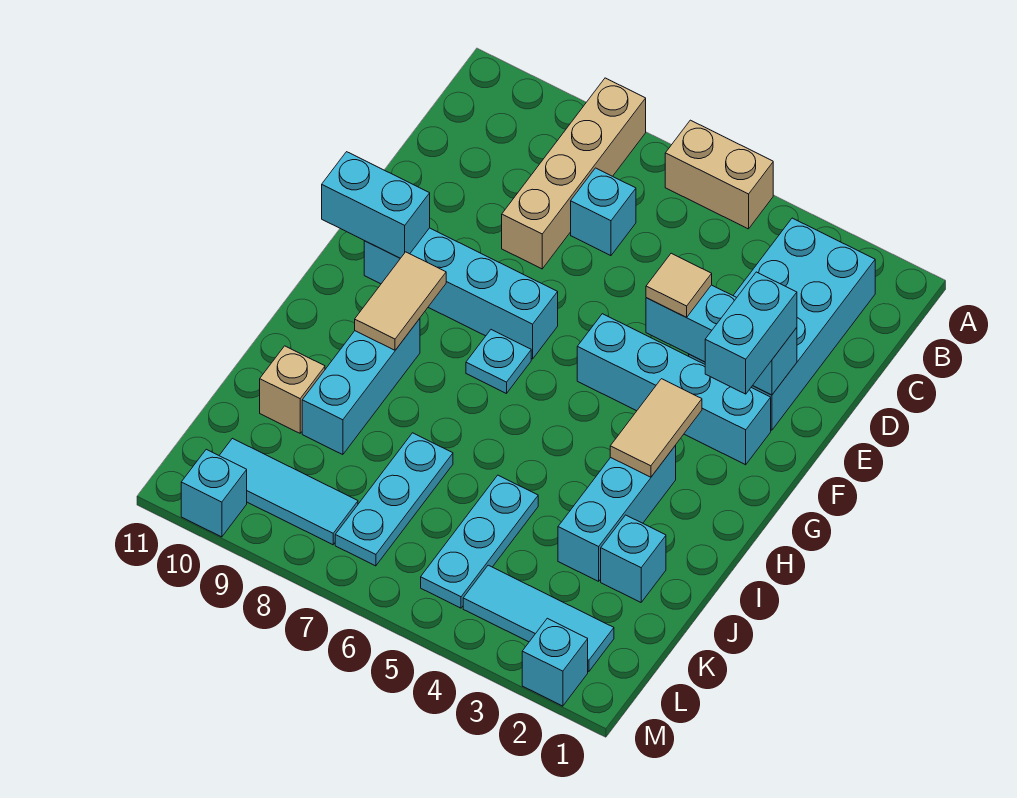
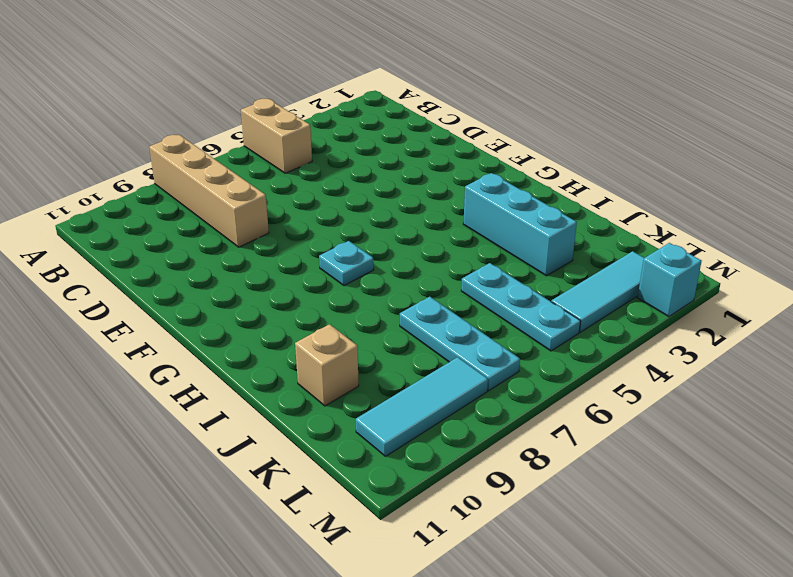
tan brick A5:B5 level 1 -> tan brick A5:A6 level 1
none -> cyan brick B2:E3 level 1
none -> cyan brick C7 level 1
none -> cyan brick F2:F5 level 1

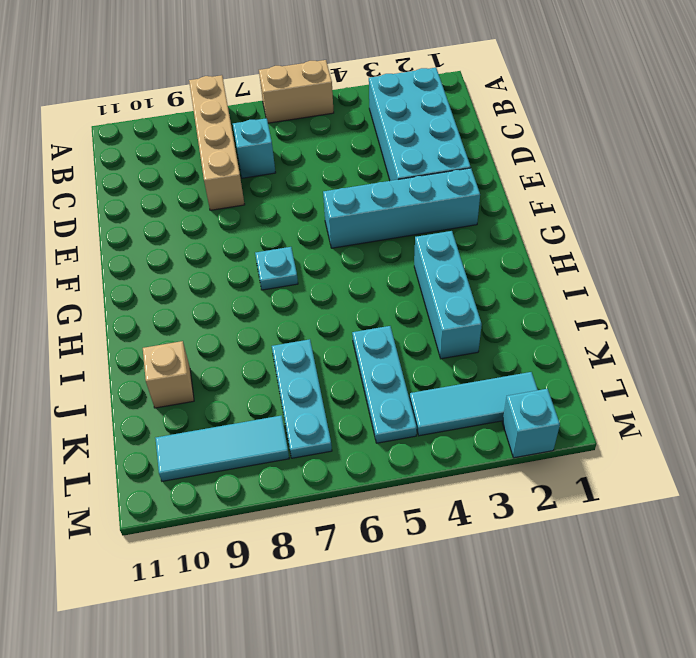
none -> cyan brick F7:F10 level 1
none -> cyan brick H9:J9 level 1
none -> cyan brick J2 level 1

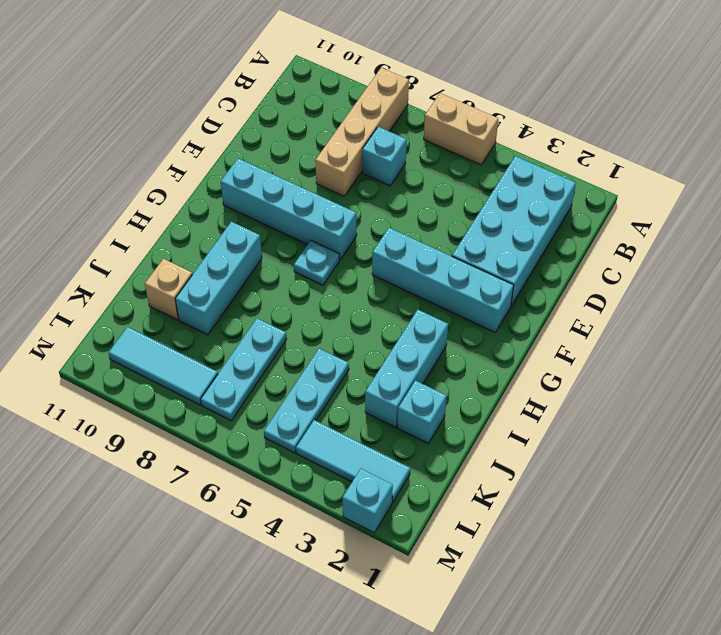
none -> cyan brick M10 level 1
none -> cyan brick E2:E4 level 2
none -> cyan brick F10:F11 level 2

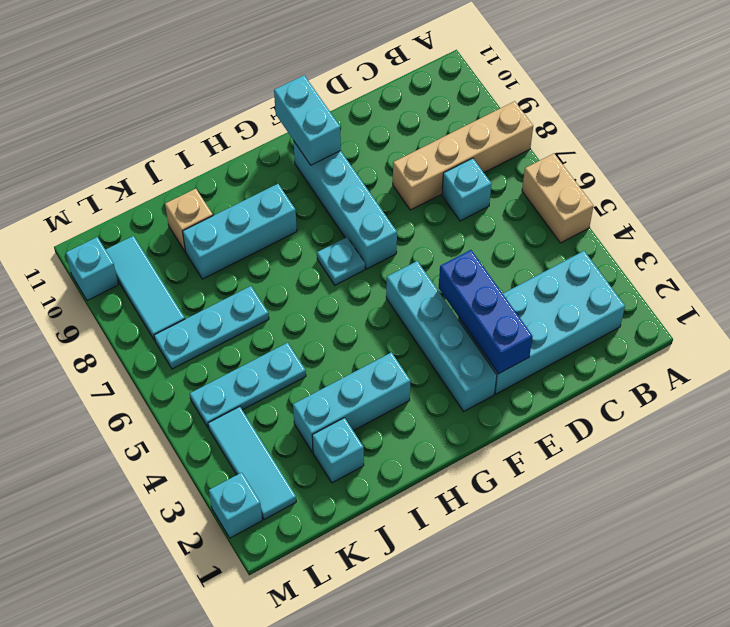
blue brick E2:E4 level 2 -> cyan brick E2:E4 level 2
none -> tan tile G3:H3 level 2
none -> tan tile G9:H9 level 2
none -> cyan brick E2:F2 level 3

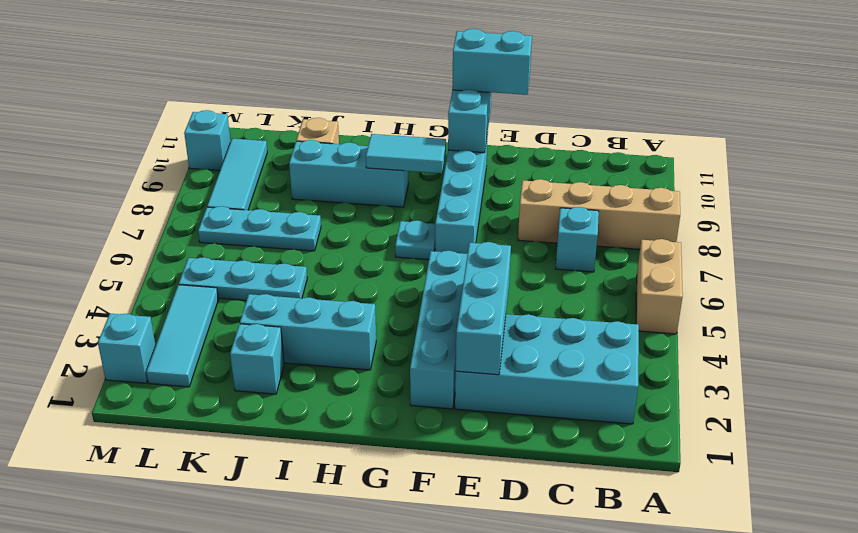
cyan brick E11:F11 level 3 -> cyan brick E2:F2 level 3
cyan tile G9:H9 level 2 -> tan tile G9:H9 level 2
none -> tan tile G3:H3 level 2
none -> tan tile E4 level 3

